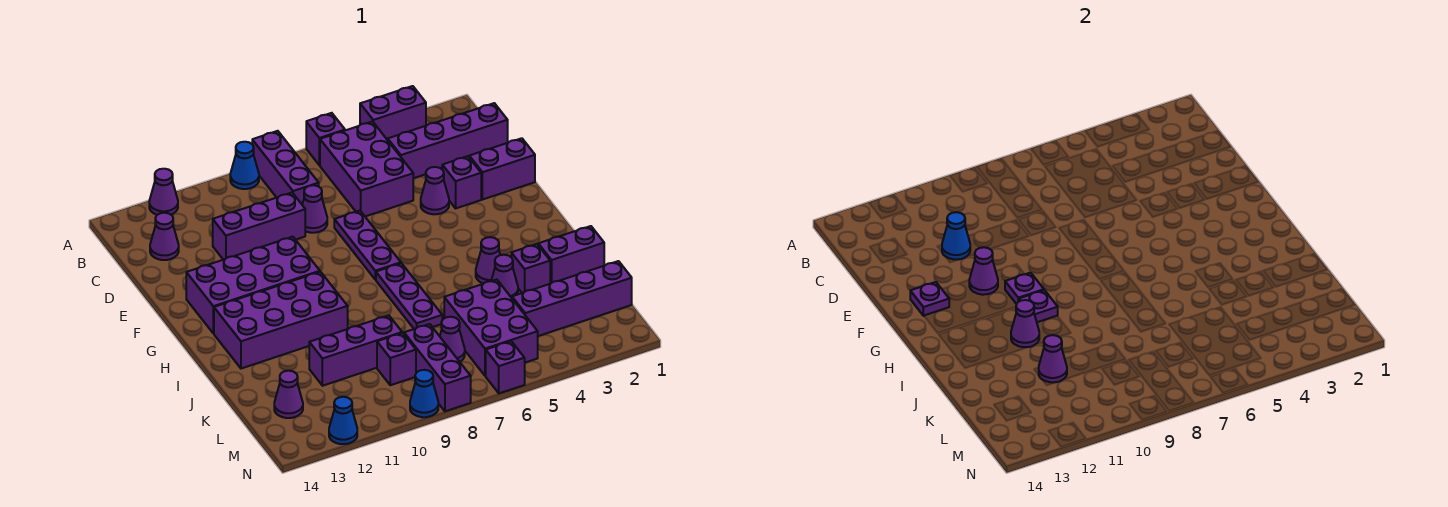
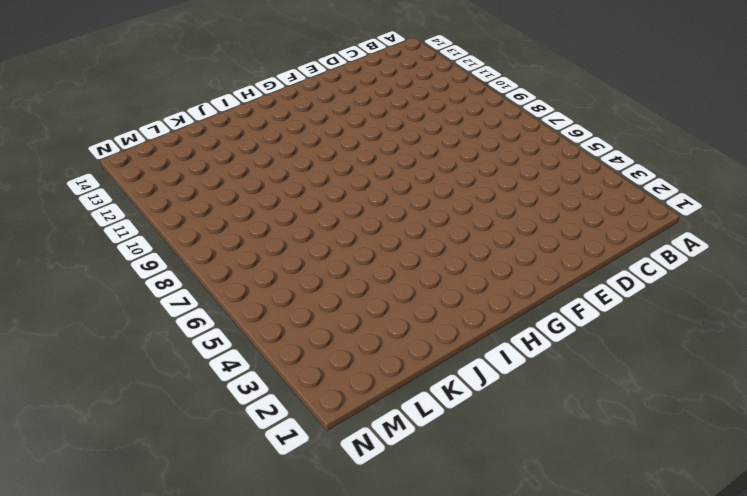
none -> purple brick A3:A4 level 1
none -> purple brick A6 level 1
none -> purple brick A8:C8 level 1
none -> blue cone A9 level 1

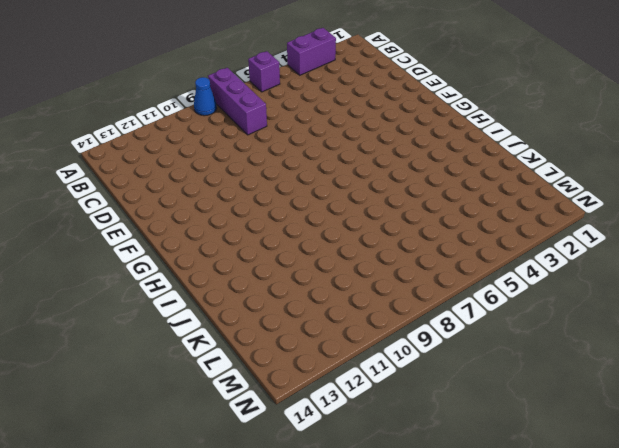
none -> purple cone A12 level 1
none -> purple brick B5:D6 level 1
none -> purple brick C1:C4 level 1
none -> purple cone C13 level 1

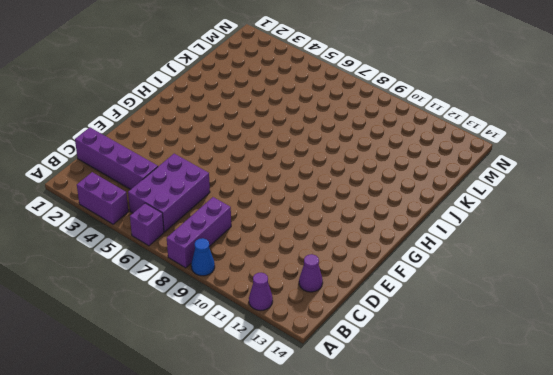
none -> purple cone D8 level 1
none -> purple brick D9:D11 level 1
none -> purple brick E1:E2 level 1
none -> purple brick E3 level 1

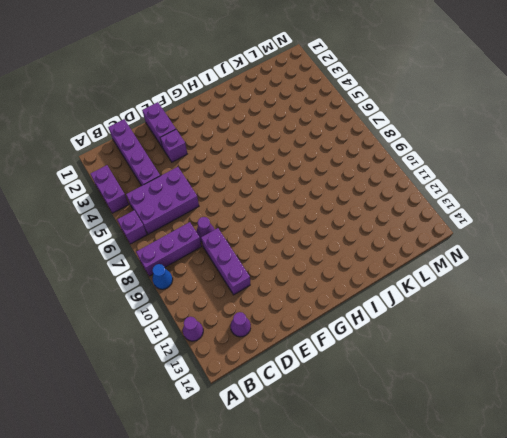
none -> purple cone E4 level 1
none -> purple plate E7:G7 level 1
none -> purple brick F10:G13 level 1
none -> purple plate H7:J7 level 1

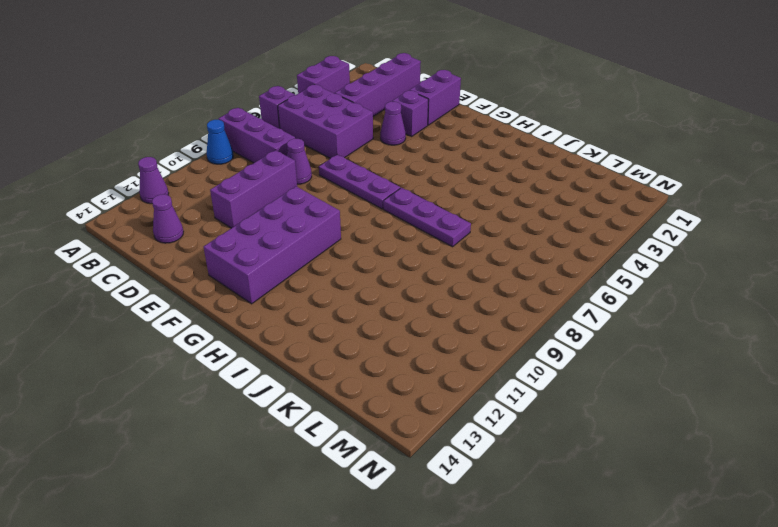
none -> purple brick H10:I13 level 1
none -> purple cone I4 level 1
none -> purple brick J1:J2 level 1
none -> purple brick J3 level 1

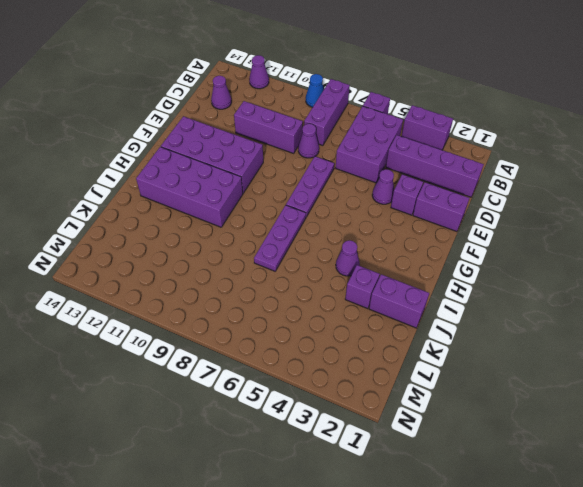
none -> purple cone J4 level 1
none -> purple brick K5:M6 level 1
none -> purple brick K9:K11 level 1
none -> purple brick L1:L4 level 1

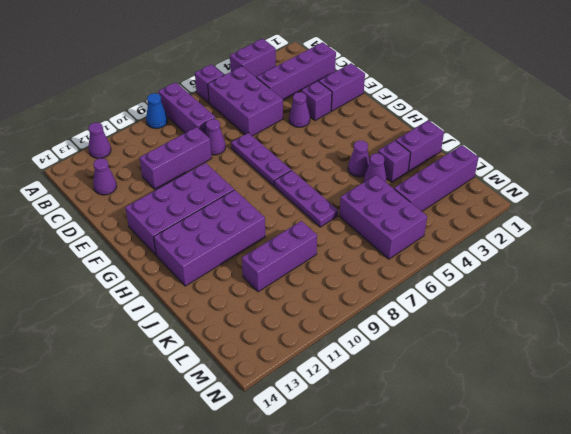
none -> purple cone L7 level 1
none -> purple brick L8:N8 level 1
none -> purple brick L9 level 1
none -> purple cone L13 level 1

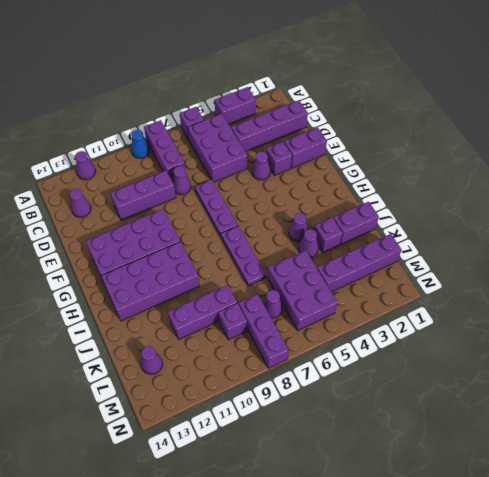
none -> purple brick N6 level 1
none -> blue cone N9 level 1
none -> blue cone N12 level 1
none -> blue cone D11 level 2

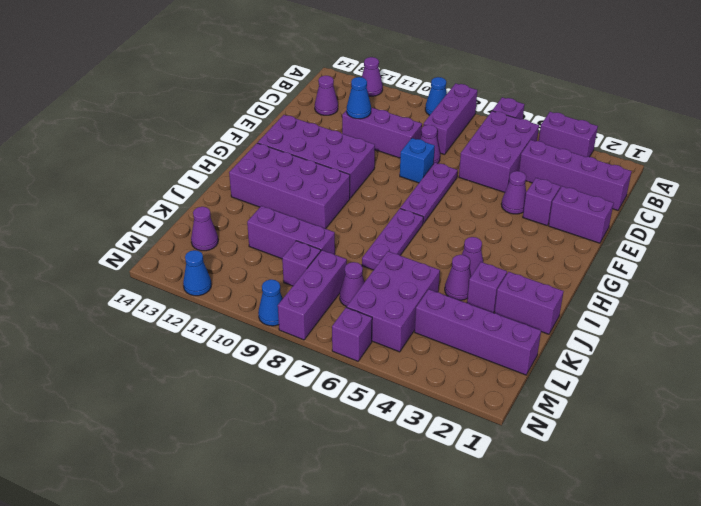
blue brick E8 level 1 -> none
none -> purple cone F11 level 2
none -> purple plate F13 level 2
none -> purple plate G10 level 2
none -> purple plate H10 level 2

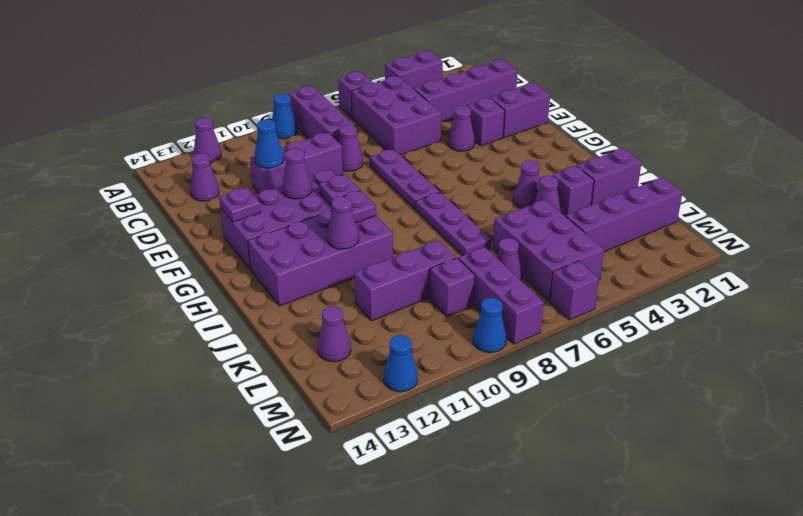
none -> purple cone K11 level 2

